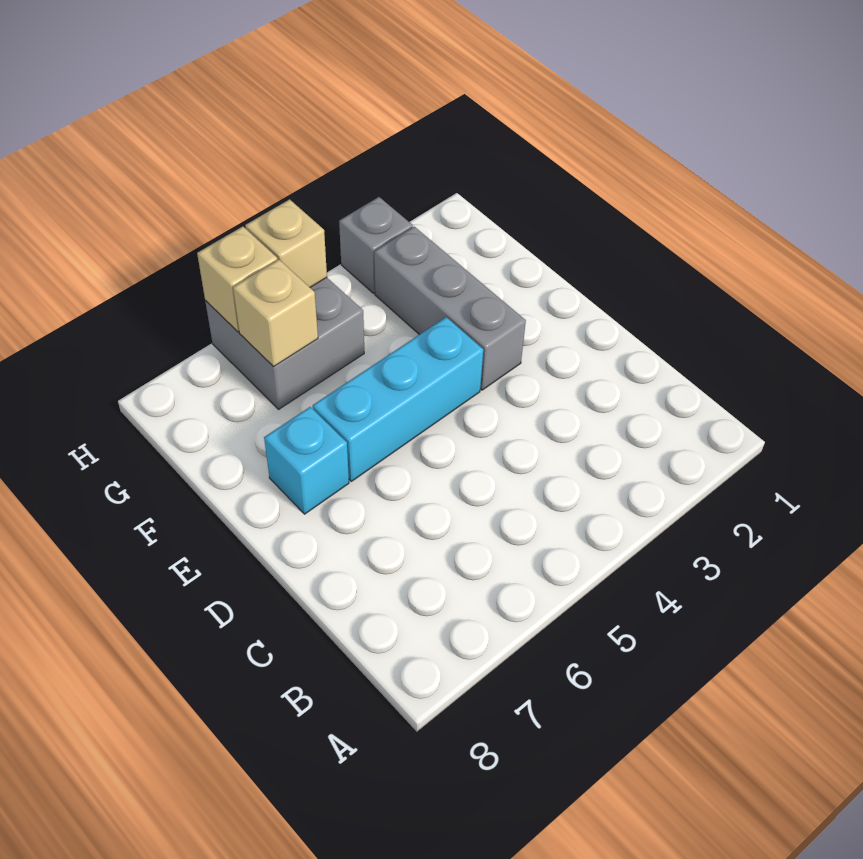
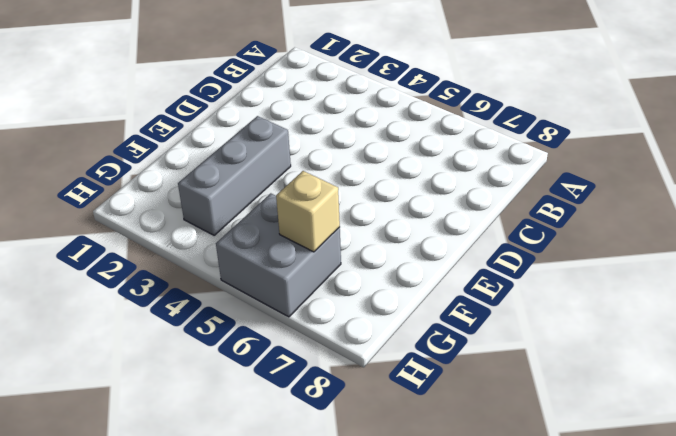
none -> cyan brick E4:E6 level 1
none -> cyan brick E7 level 1

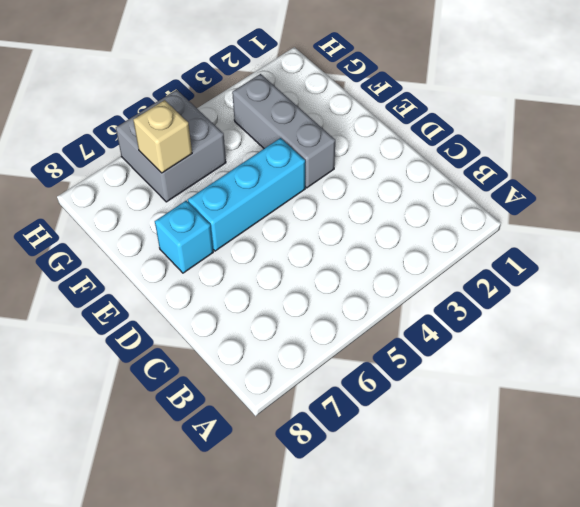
none -> grey brick H3 level 1
none -> tan brick H5 level 2

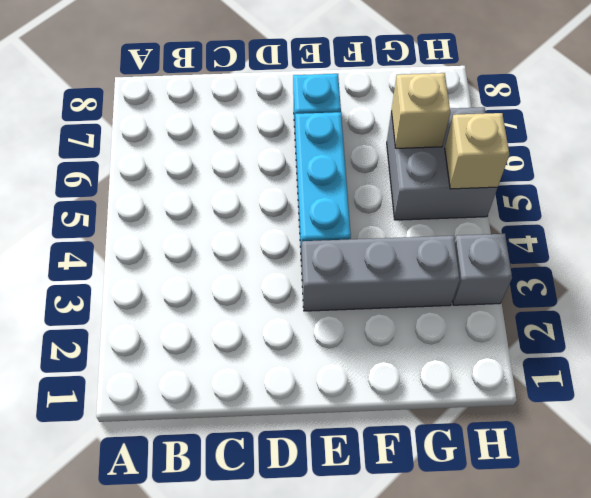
none -> tan brick H6 level 2

